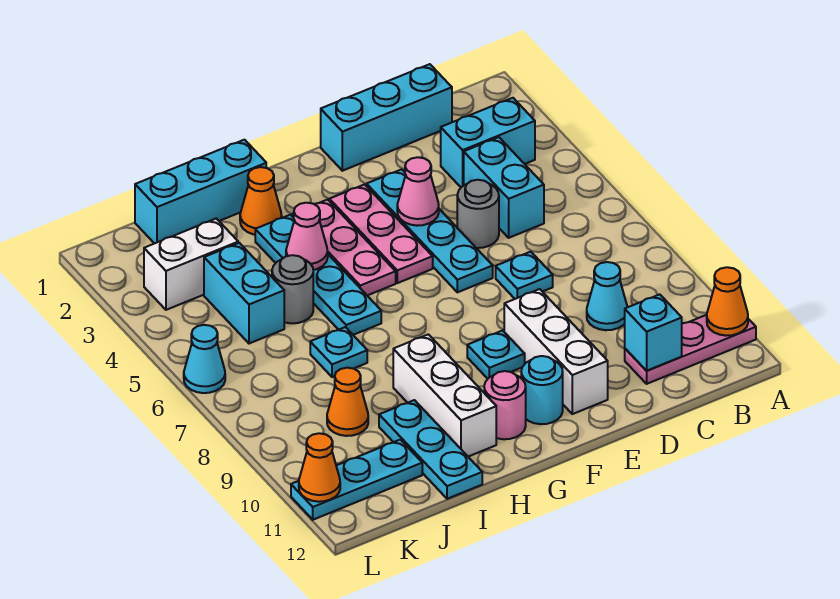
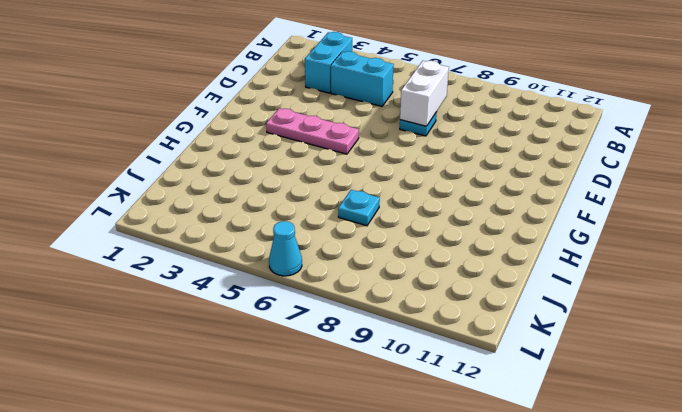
white brick C7:D7 level 2 -> white brick J3:K3 level 1
none -> pink plate A11:C11 level 1
none -> cyan brick C1:E1 level 1
none -> cyan cone C9 level 1
none -> grey round brick D5 level 1

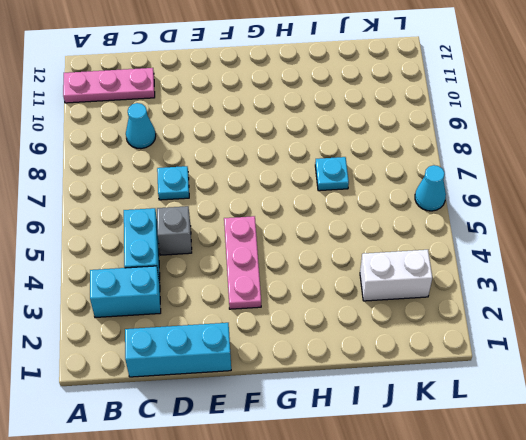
grey brick D5 level 1 -> grey round brick D5 level 1
none -> cyan plate E3:E6 level 1
none -> white brick E9:E11 level 1
none -> cyan plate F9 level 1
none -> cyan round brick F11 level 1

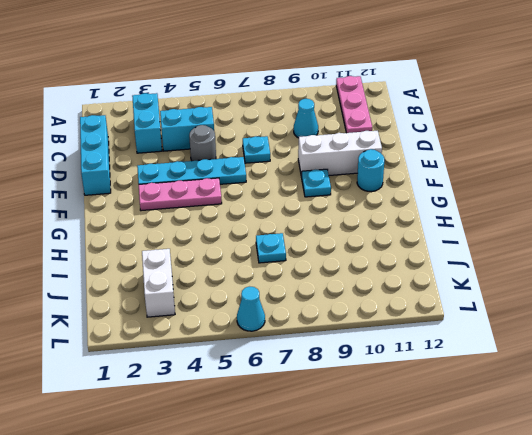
none -> pink plate G3:G5 level 1
none -> pink round brick G11 level 1
none -> cyan brick H1:J1 level 1
none -> orange cone H2 level 1

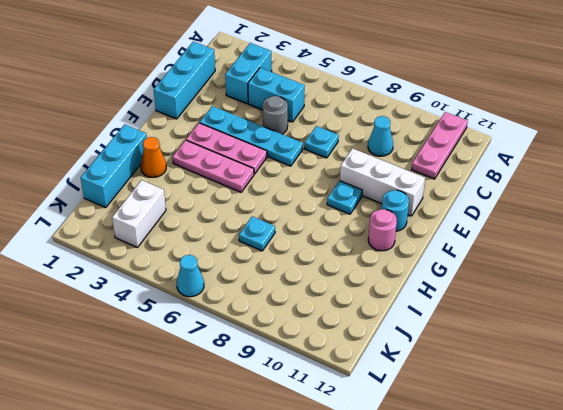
none -> cyan plate H3:H6 level 1
none -> white brick H9:H11 level 1
none -> grey round brick I5 level 1
none -> cyan plate I10:I12 level 1

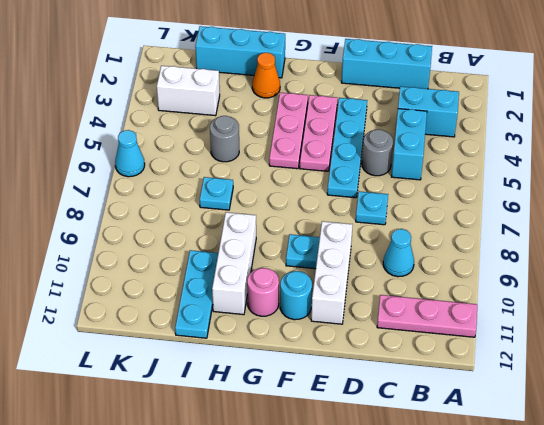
none -> cyan plate H3:H6 level 1
none -> cyan brick J4:J5 level 1
none -> orange cone J9 level 1
none -> cyan plate J11:L11 level 1

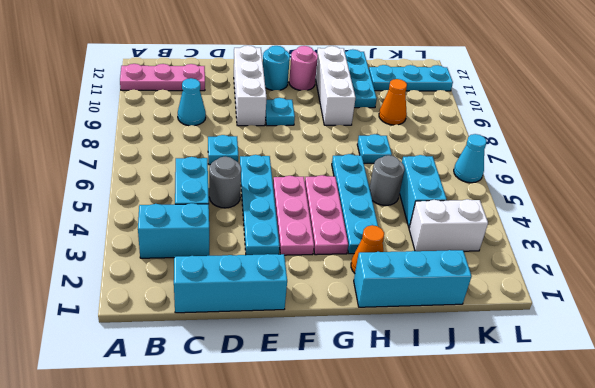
none -> orange cone A11 level 2
none -> cyan brick C11 level 2
none -> pink cone E4 level 2
none -> pink cone H4 level 2

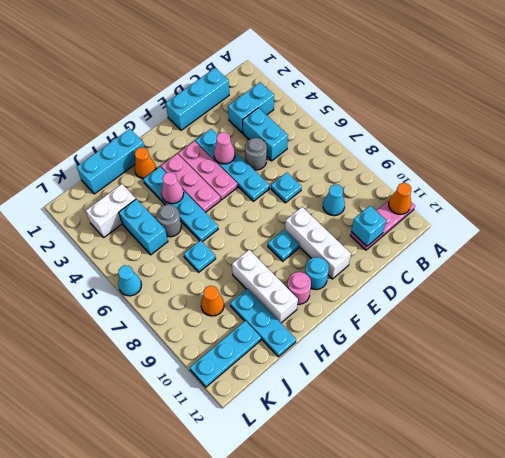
none -> orange cone L11 level 2

